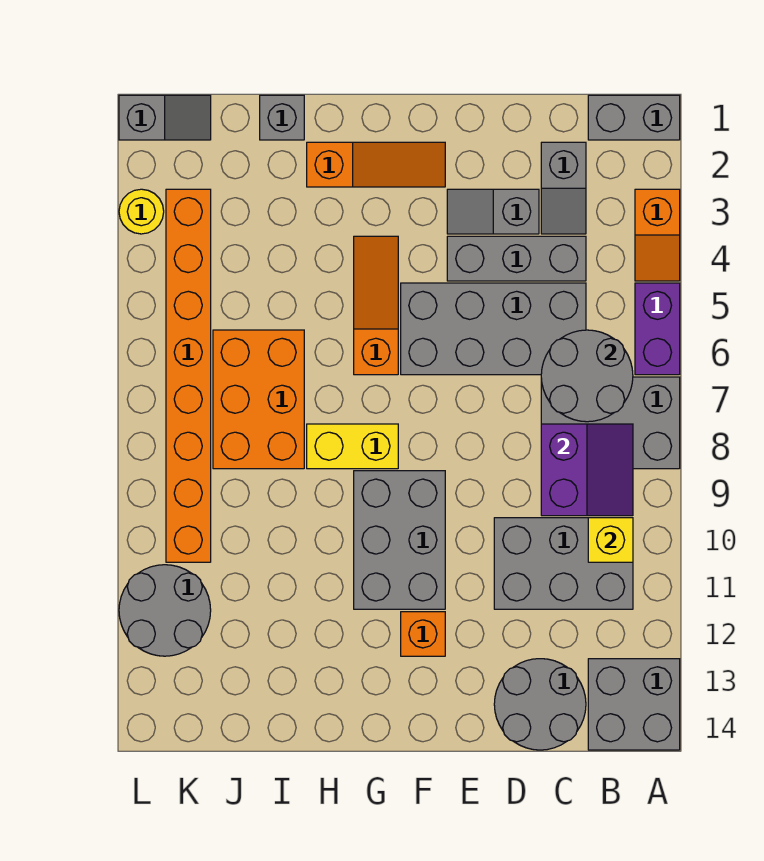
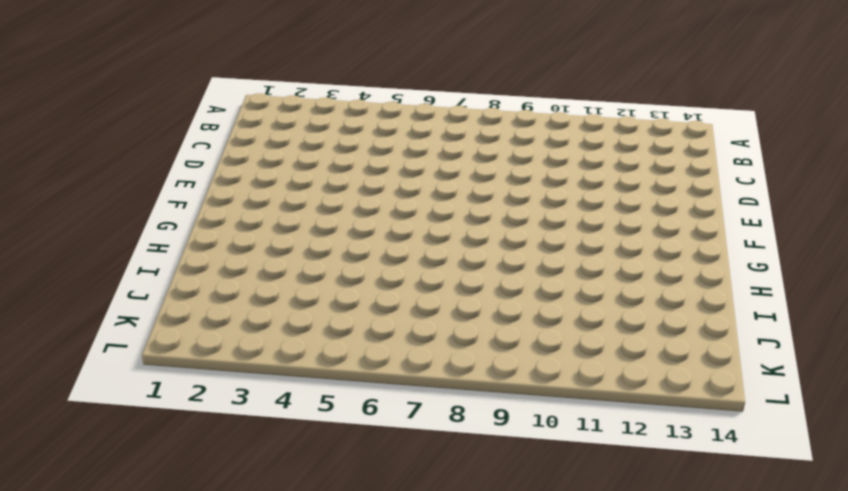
none -> grey brick A1:B1 level 1
none -> orange slope A3:A4 level 1 top 3
none -> purple brick A5:A6 level 1

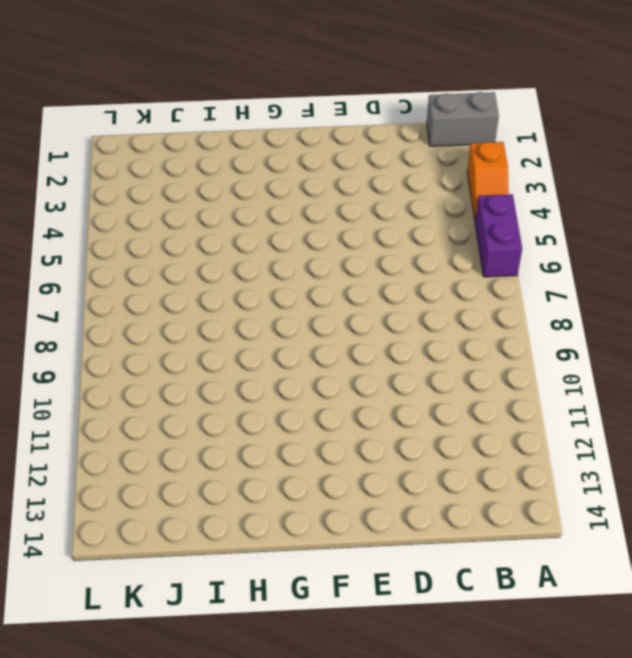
none -> grey brick A7:C8 level 1
none -> grey brick A13:B14 level 1
none -> grey brick B10:D11 level 1

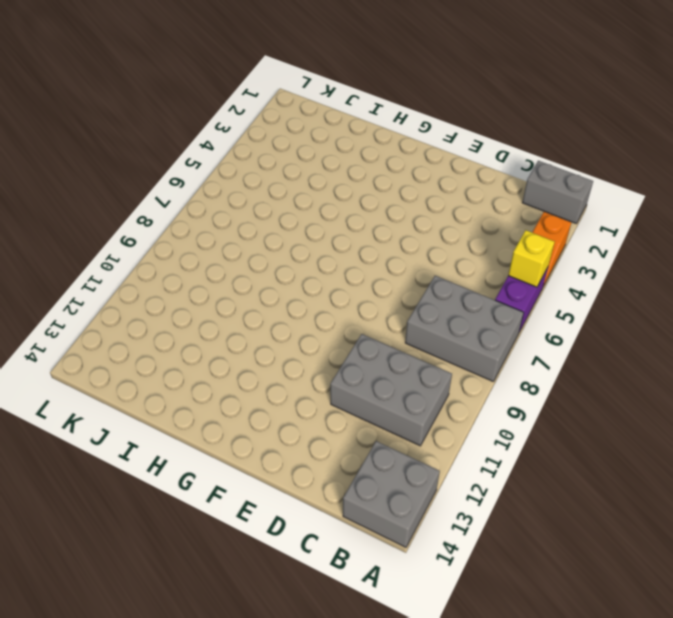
yellow brick A5 level 2 -> yellow brick B10 level 2
none -> grey slope C2:C3 level 1 top 2
none -> grey brick C4:E4 level 1
none -> grey brick C5:F6 level 1

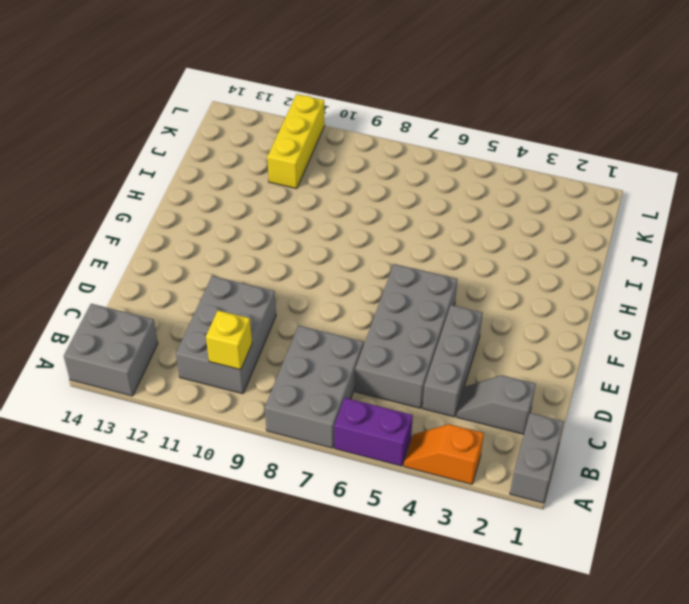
yellow brick J11:L11 level 1 -> grey round brick K11:L12 level 1
none -> grey round brick C13:D14 level 1
none -> grey slope D3:E3 level 1 top D
none -> orange slope F2:H2 level 1 top H

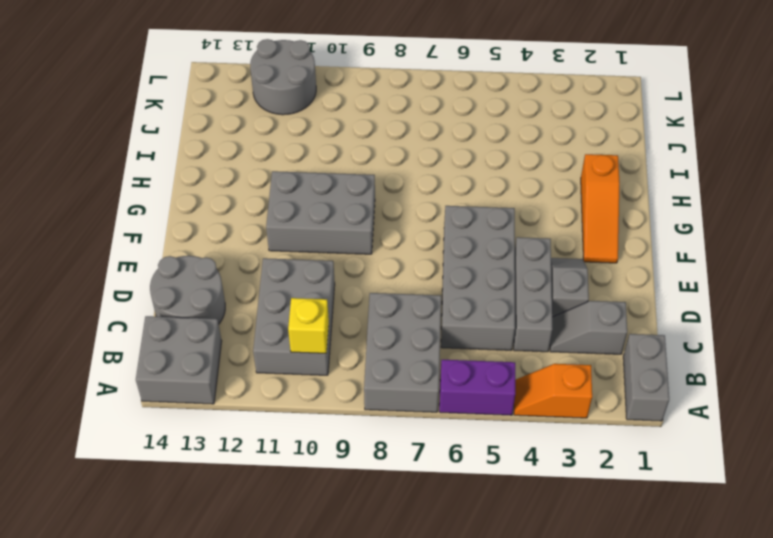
none -> orange brick F12 level 1
none -> orange slope G4:G6 level 1 top 6
none -> yellow brick G8:H8 level 1

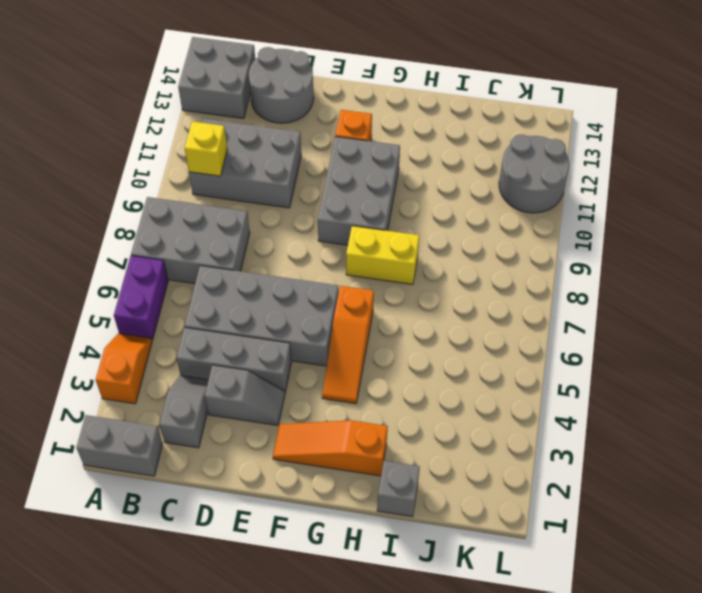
none -> orange brick I6:J8 level 1
none -> grey slope K1:L1 level 1 top L
none -> orange brick K3:K10 level 1

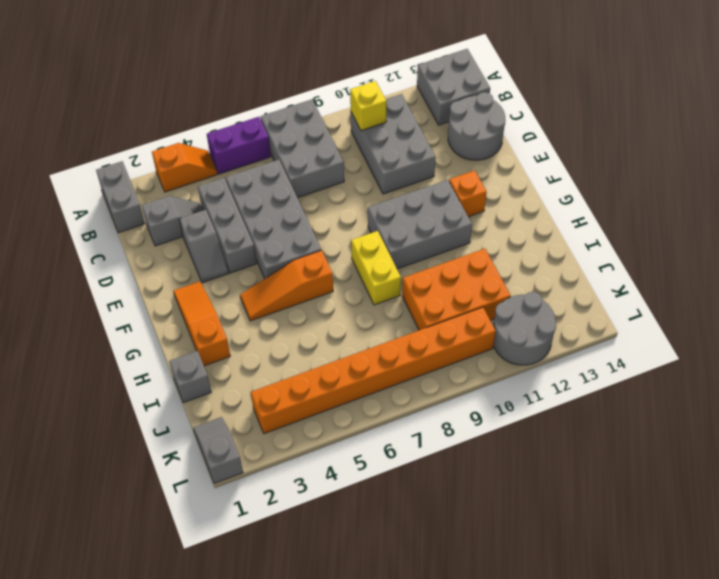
orange brick I9:J11 level 1 -> orange brick I6:J8 level 1
none -> yellow round brick L3 level 1
none -> grey round brick B6:C7 level 2
none -> purple slope B8:C9 level 2 top C

